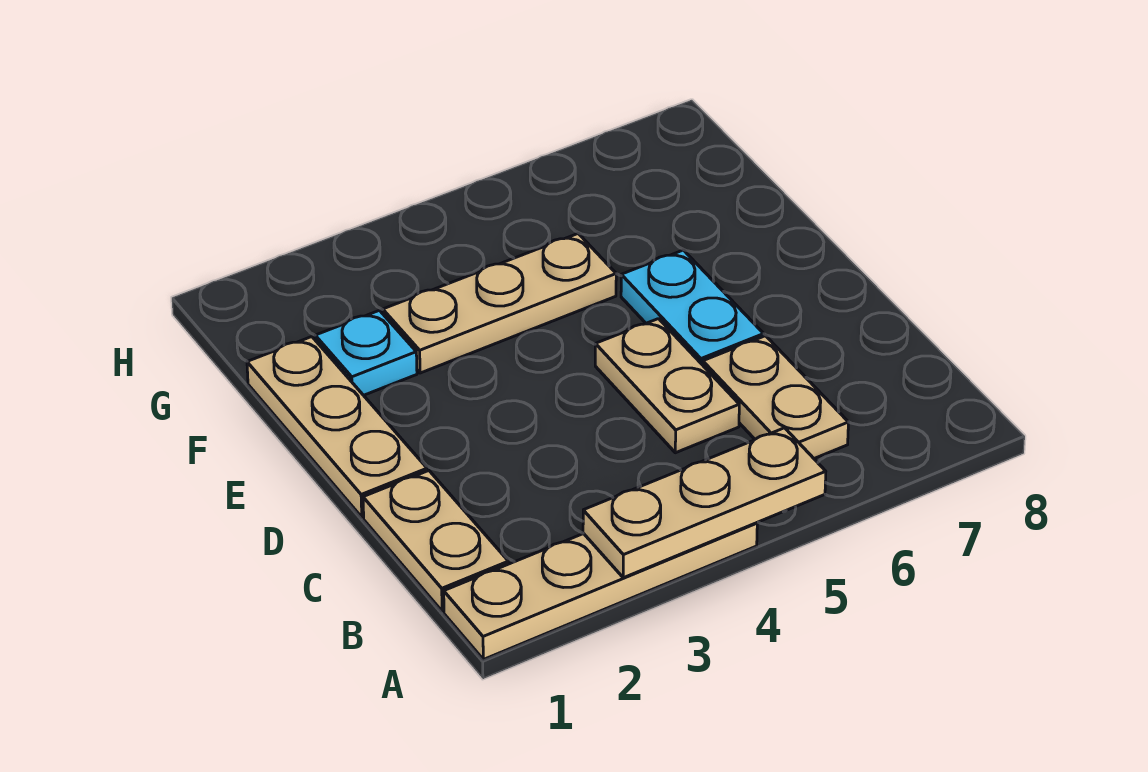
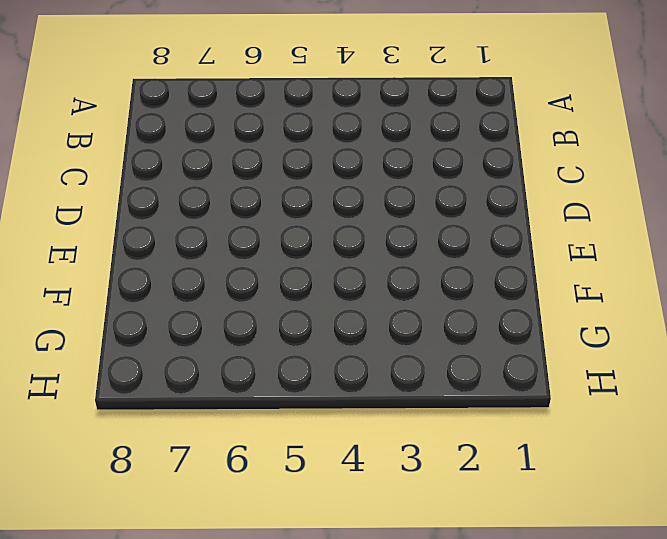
none -> tan plate A1:A4 level 1
none -> tan plate B1:C1 level 1

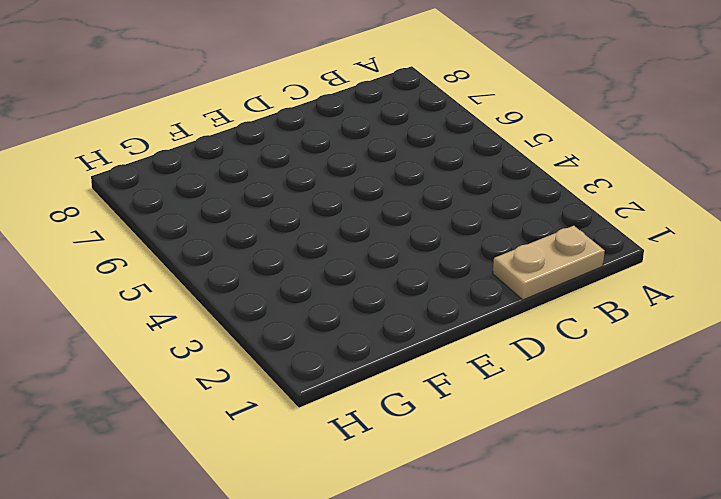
none -> tan plate A1:A4 level 1
none -> tan plate B6:C6 level 1

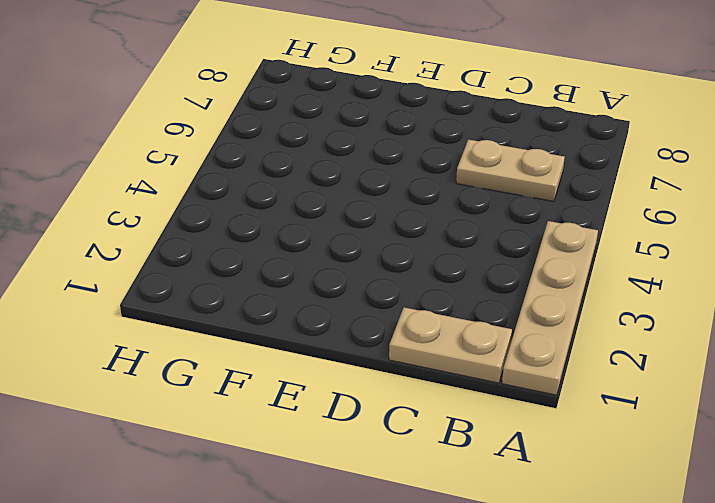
none -> tan plate C5:D5 level 1
none -> tan plate D1:F1 level 1

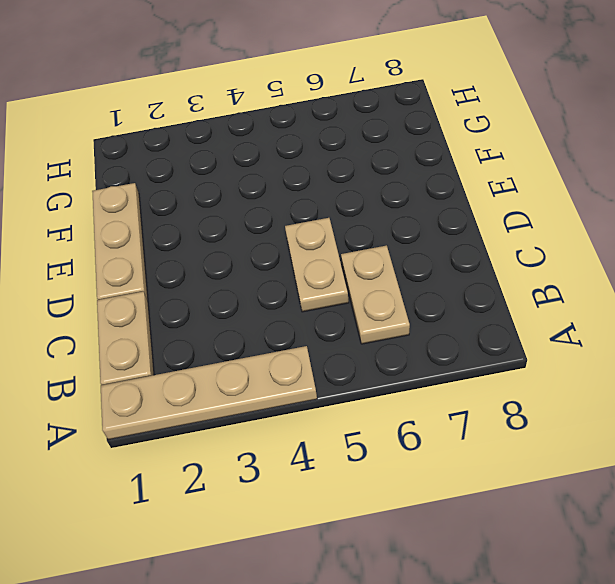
none -> cyan plate D6:E6 level 1
none -> cyan plate F2 level 1

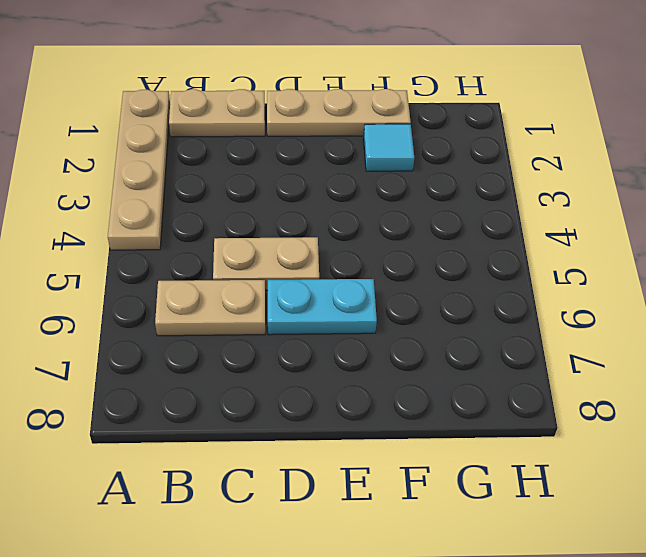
cyan tile F2 level 1 -> cyan plate F2 level 1
none -> tan plate F3:F5 level 1
none -> tan plate A3:A5 level 2

